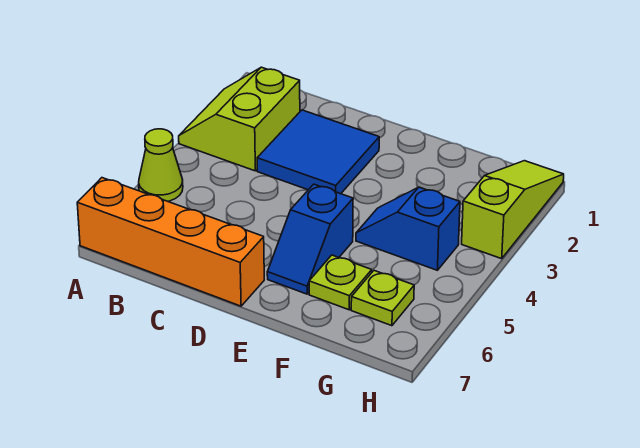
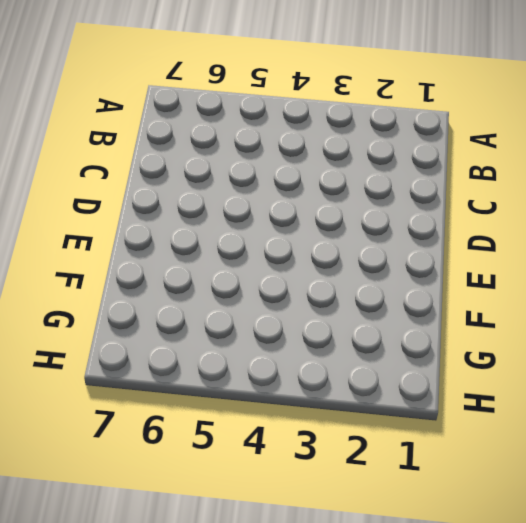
none -> lime slope A2:B3 level 1 top B
none -> lime cone A5 level 1

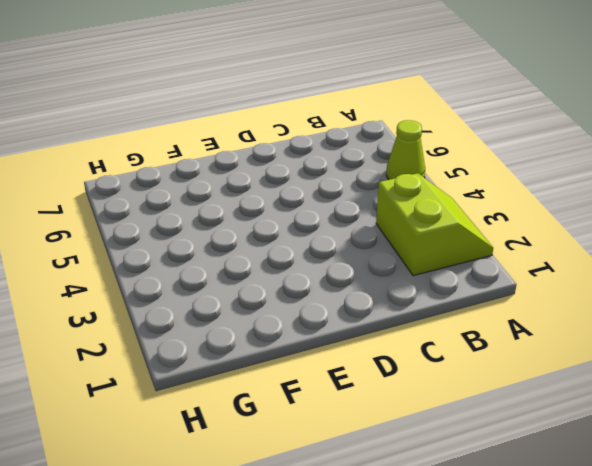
none -> orange brick A7:D7 level 1
none -> blue tile C2:D3 level 1

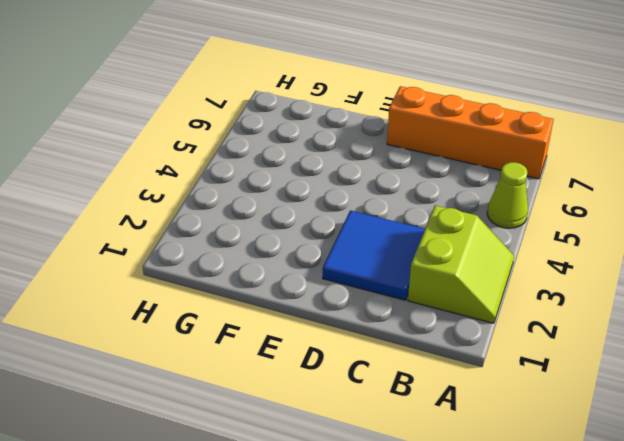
none -> blue slope E5:E6 level 1 top 5
none -> blue slope F4:G4 level 1 top G

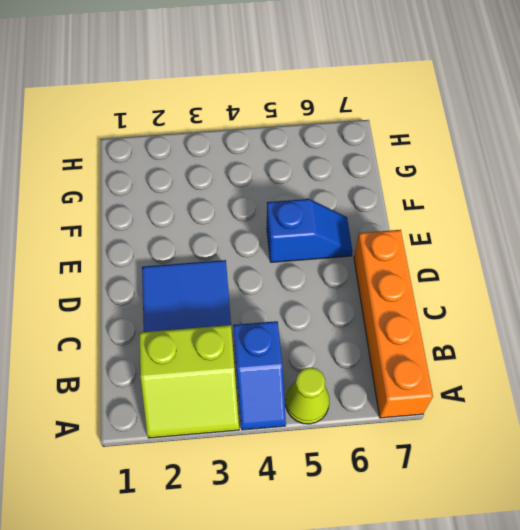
blue slope A4:B4 level 1 top B -> blue slope F4:G4 level 1 top G
none -> lime plate F6 level 1
none -> lime plate G6 level 1

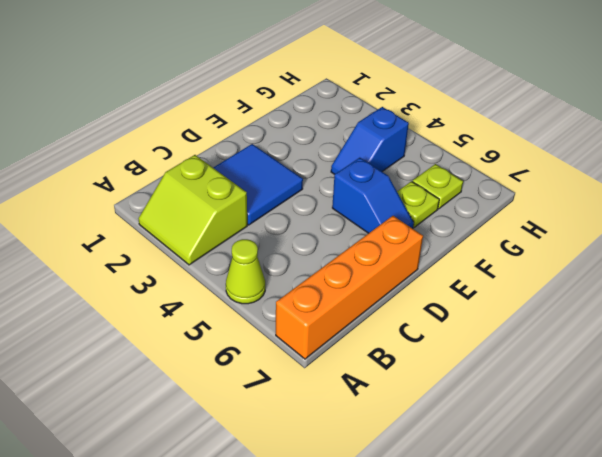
none -> lime slope H1:H3 level 1 top 3

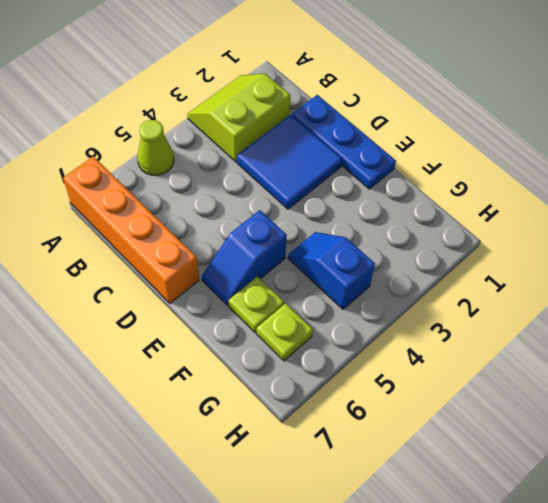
blue plate C1:E1 level 1 -> none
none -> lime slope H1:H3 level 1 top 3

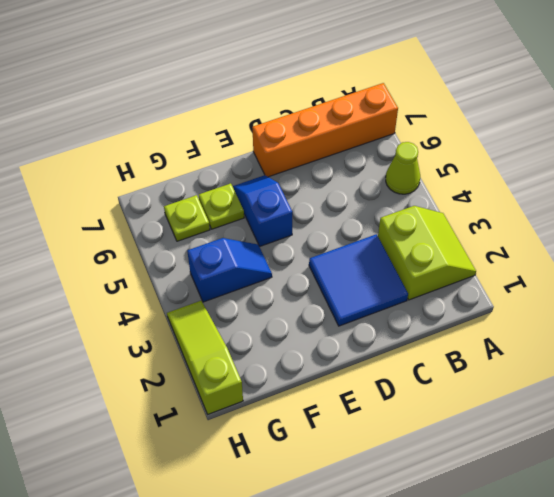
lime slope H1:H3 level 1 top 1 -> lime slope H1:H3 level 1 top 3

